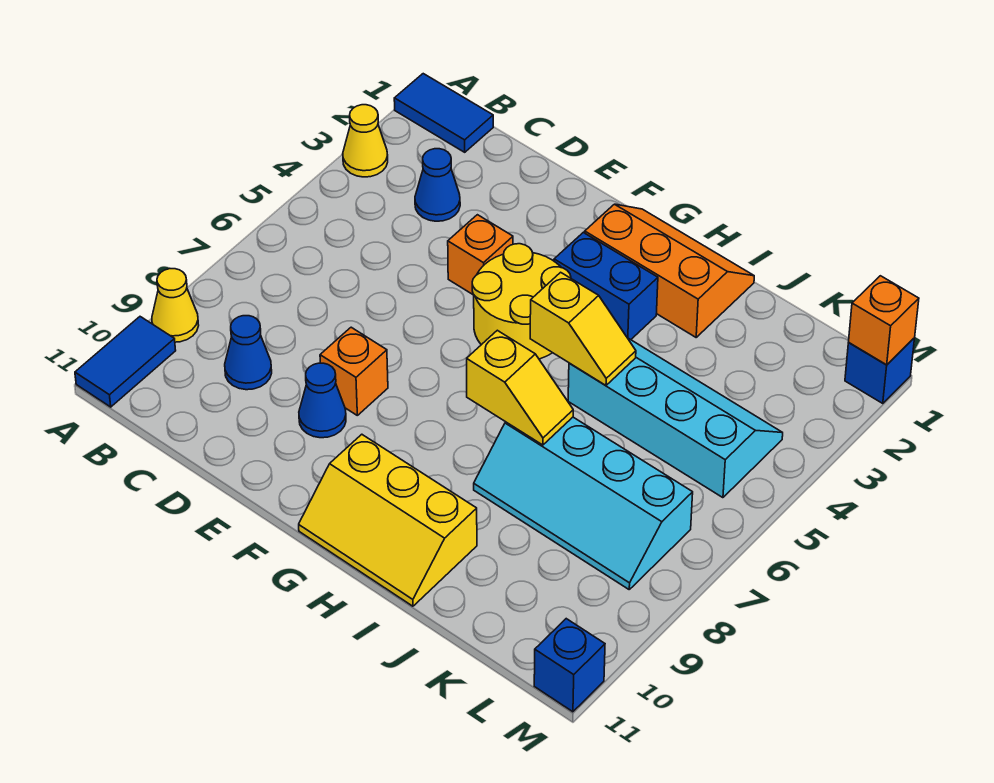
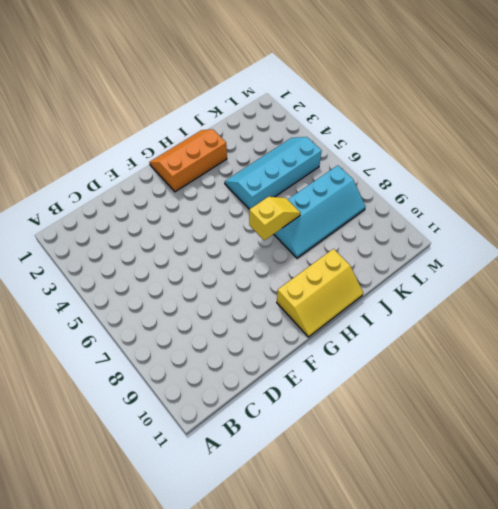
none -> blue tile A1:B1 level 1
none -> yellow cone A3 level 1
none -> yellow cone A9 level 1

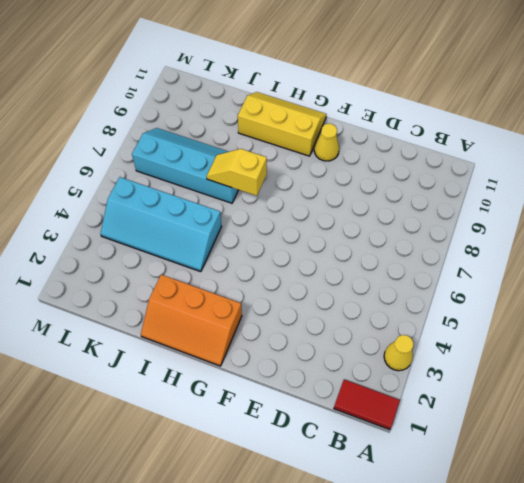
red tile A1:B1 level 1 -> blue tile A1:B1 level 1
yellow cone F10 level 1 -> yellow cone A9 level 1
none -> blue tile A10:A11 level 1
none -> blue cone C3 level 1
none -> blue cone C9 level 1

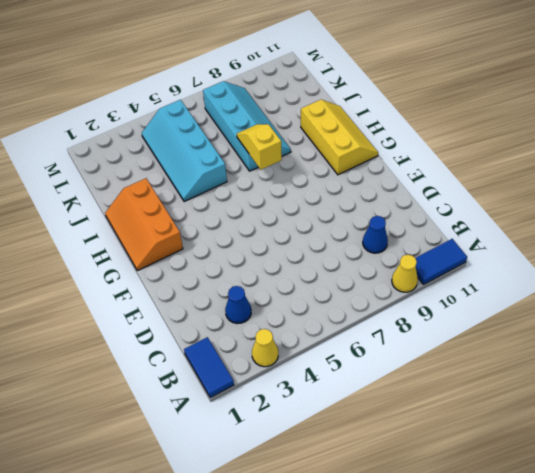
none -> orange brick E4 level 1
none -> orange brick E8 level 1
none -> blue cone E9 level 1

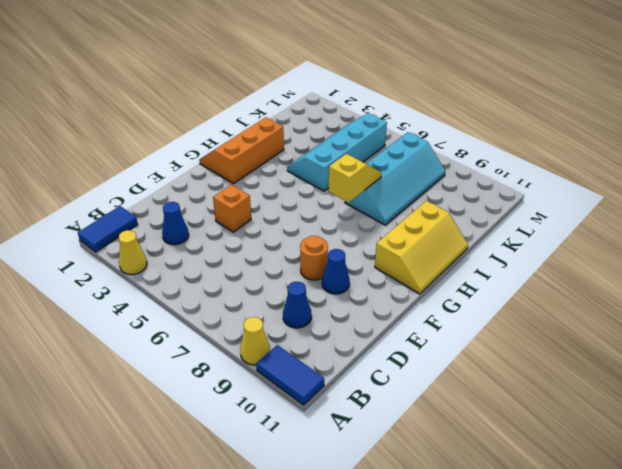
orange round brick E8 level 1 -> orange brick E8 level 1
none -> yellow round brick F4:G5 level 1
none -> blue brick G3:H3 level 1
none -> blue brick M1 level 1

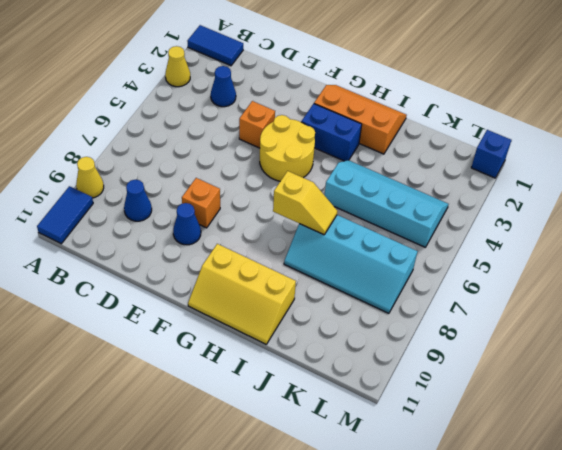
none -> blue brick M11 level 1
none -> yellow slope H5:I5 level 2 top H
none -> orange brick M1 level 2

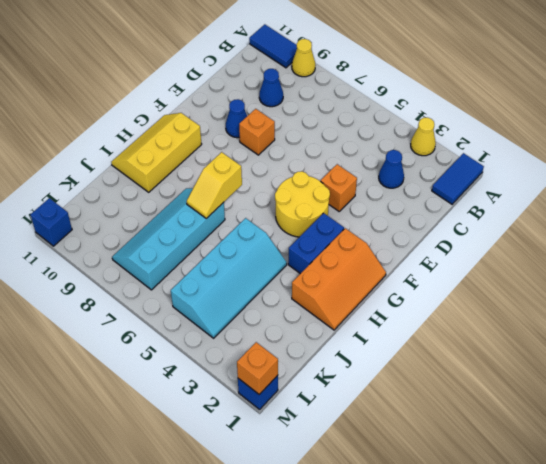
none -> yellow slope H5:I5 level 2 top H

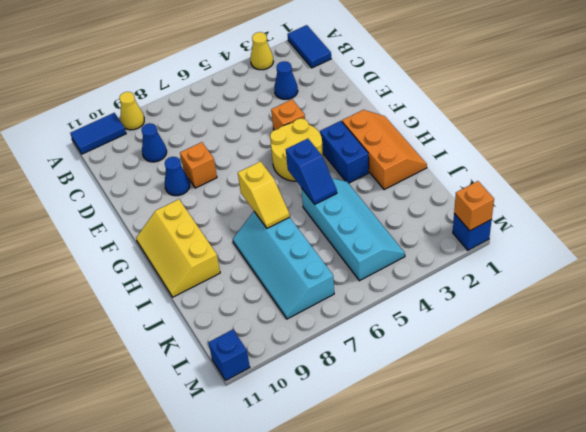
blue slope H5:I5 level 2 top H -> yellow slope H5:I5 level 2 top H

